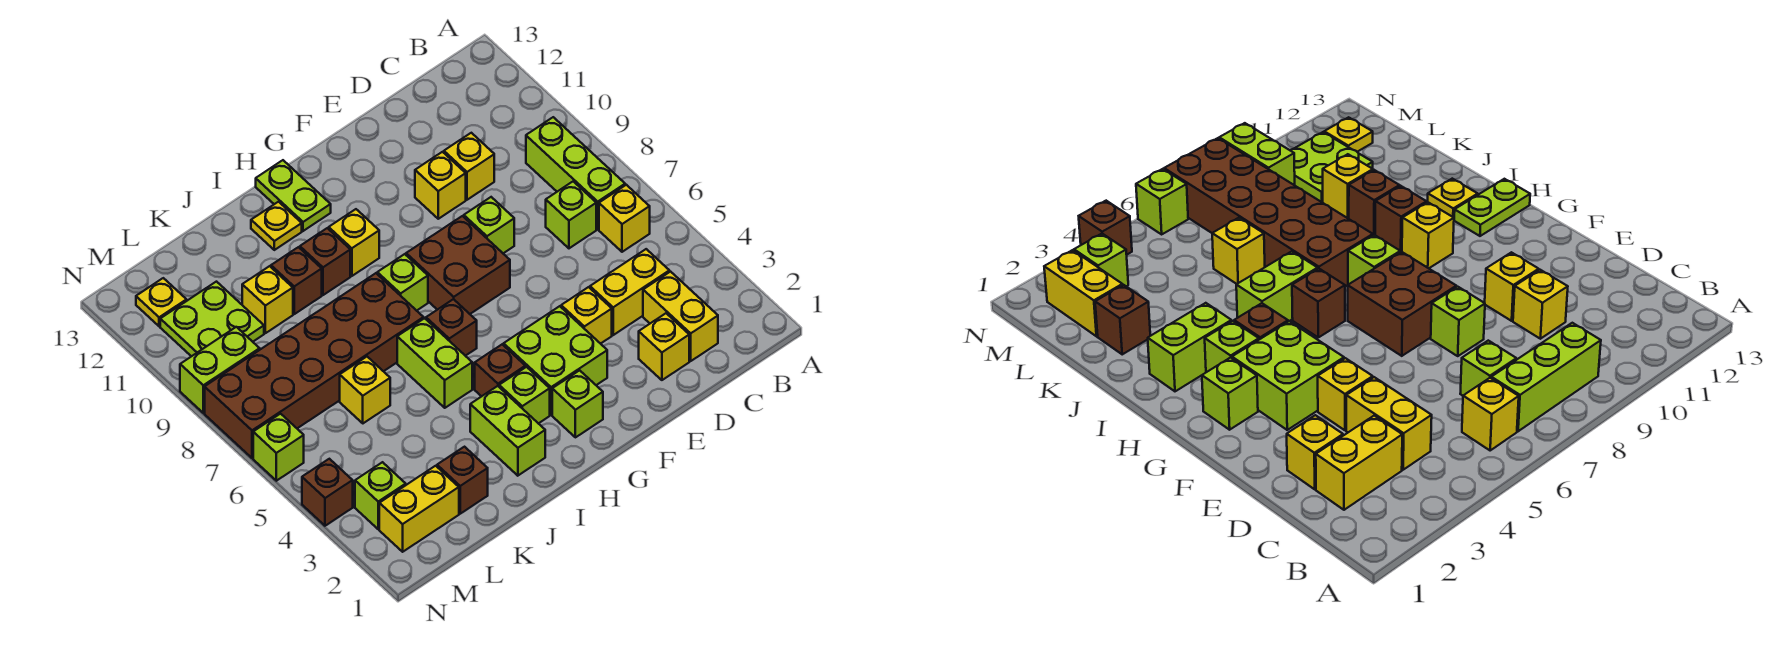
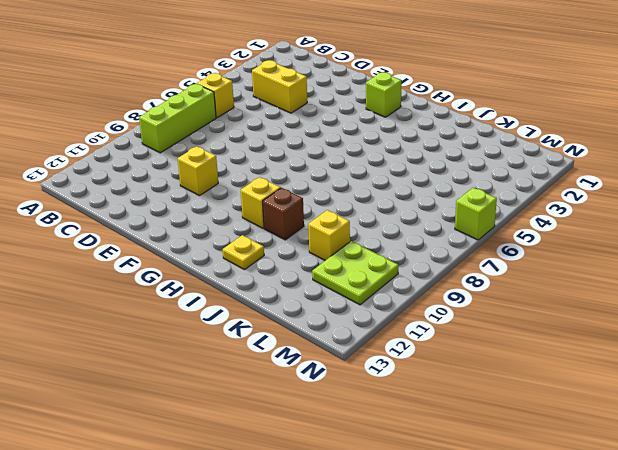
none -> yellow brick C2:C3 level 1
none -> lime brick C7 level 1
none -> yellow brick D2 level 1
none -> yellow brick D10 level 1

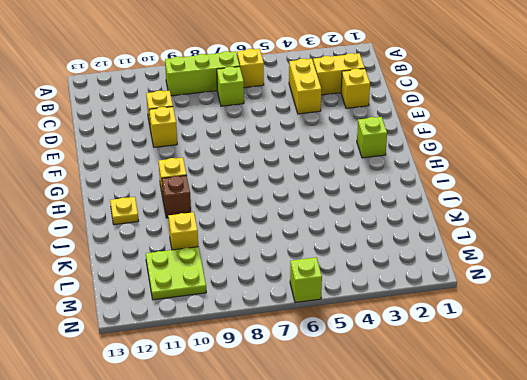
none -> yellow brick E4 level 1
none -> lime brick E8 level 1
none -> lime brick F3:G4 level 1
none -> brown brick F7:G8 level 1

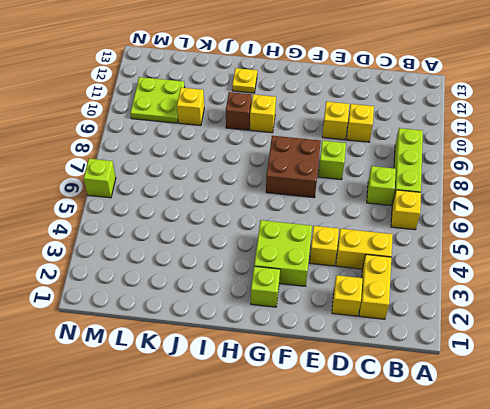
none -> lime brick H3 level 1
none -> brown brick H4 level 1
none -> brown brick H6 level 1
none -> lime brick H8 level 1

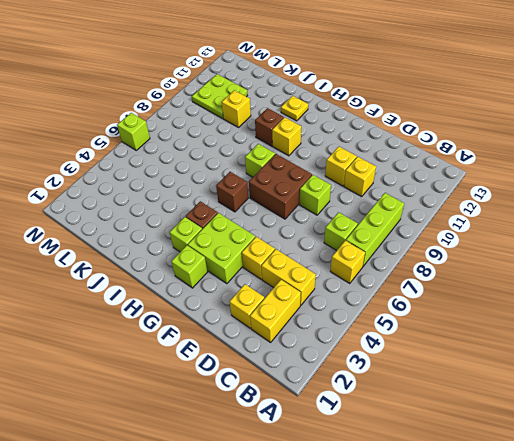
none -> lime plate H12:H13 level 1
none -> lime brick I2:I3 level 1
none -> lime brick I5:I6 level 1
none -> brown brick I7:N8 level 1

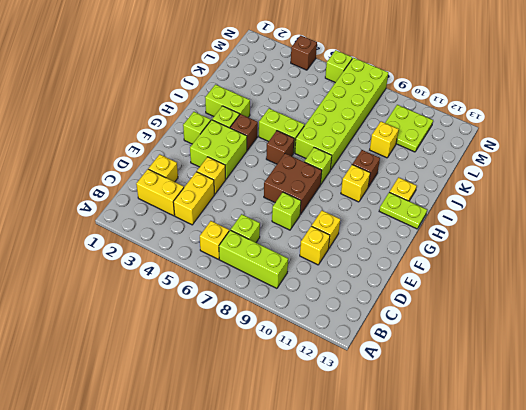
lime brick I7:N8 level 1 -> brown brick I7:N8 level 1
none -> brown brick J10 level 1
none -> brown brick K2 level 1
none -> yellow brick K6 level 1
none -> yellow brick L2:M2 level 1

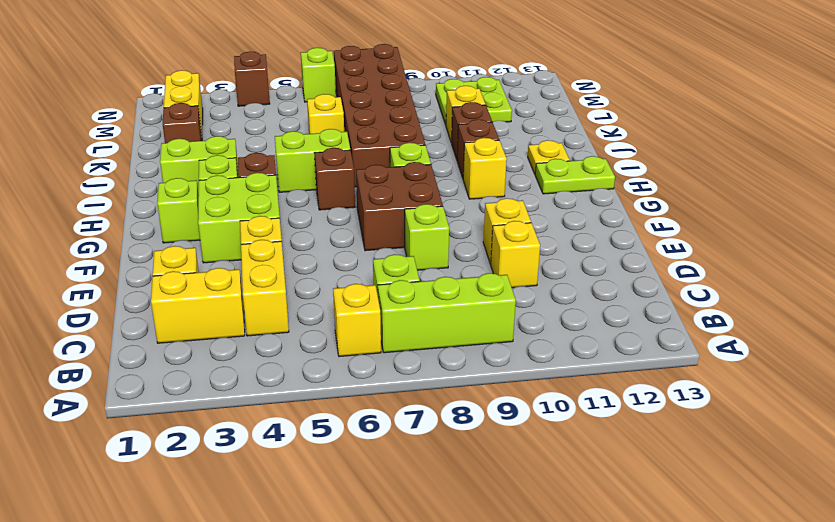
none -> lime brick M3 level 1
none -> lime brick M9:N9 level 1
none -> yellow plate M12 level 1

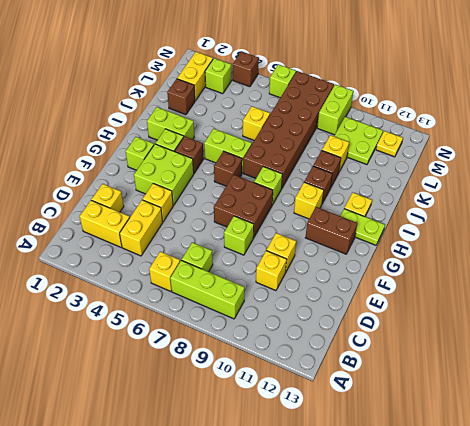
brown brick G11:G12 level 1 -> none

